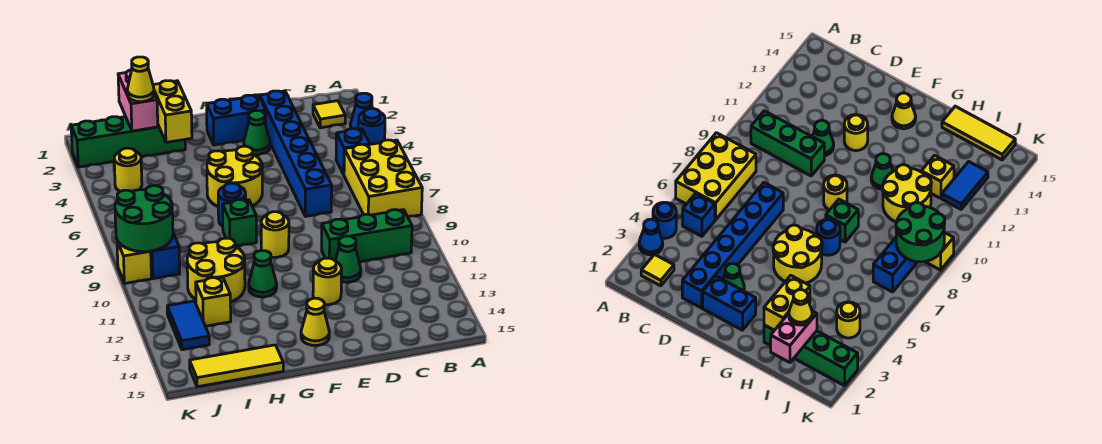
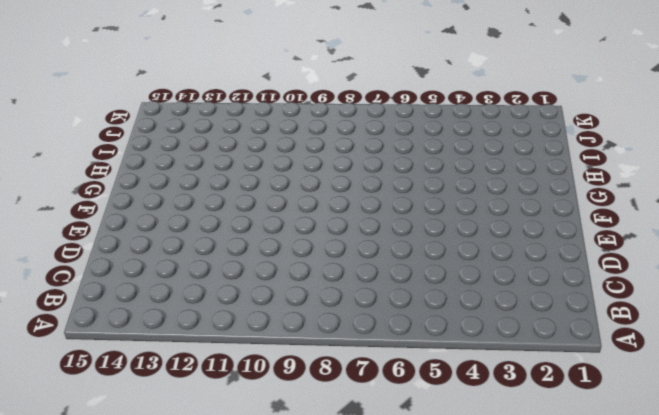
none -> blue cone A3 level 1
none -> blue round brick A4 level 1
none -> yellow brick A6:B8 level 1

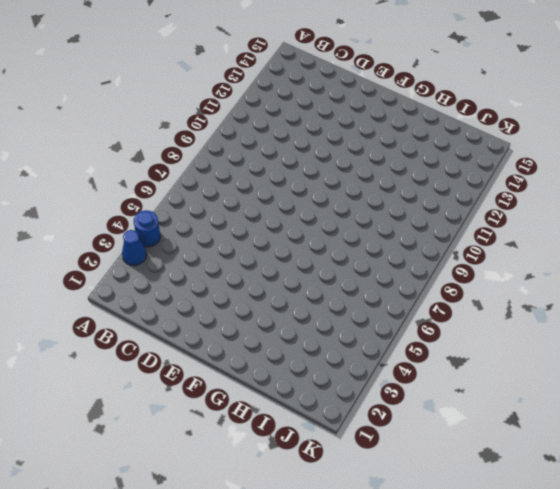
none -> yellow brick A6:B8 level 1
none -> yellow tile B2 level 1
none -> blue brick B5 level 1

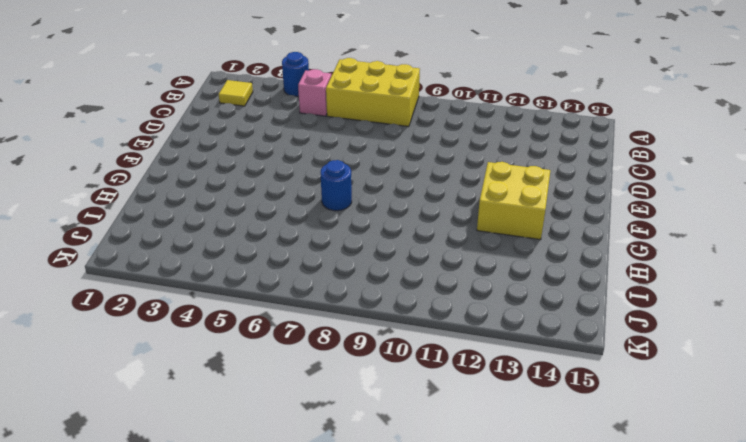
pink brick B5 level 1 -> blue brick B5 level 1
yellow brick F12:G13 level 1 -> none
none -> blue cone A3 level 1
none -> green brick B10:D10 level 1
none -> blue brick D2:D7 level 1

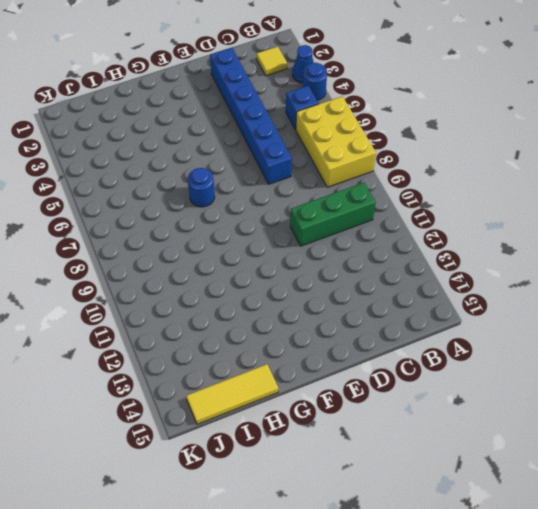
none -> green cone D11 level 1
none -> blue brick E2:F2 level 1
none -> green cone E3 level 1

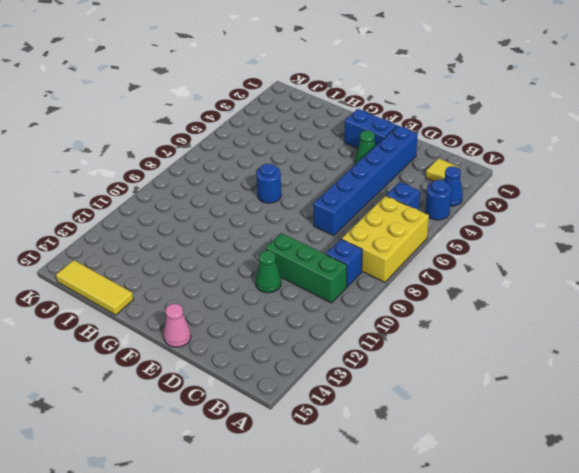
blue brick B9 level 1 -> none
pink cone E15 level 1 -> none
none -> yellow round brick E12 level 1
none -> yellow round brick F5:G6 level 1
none -> yellow round brick F9 level 1

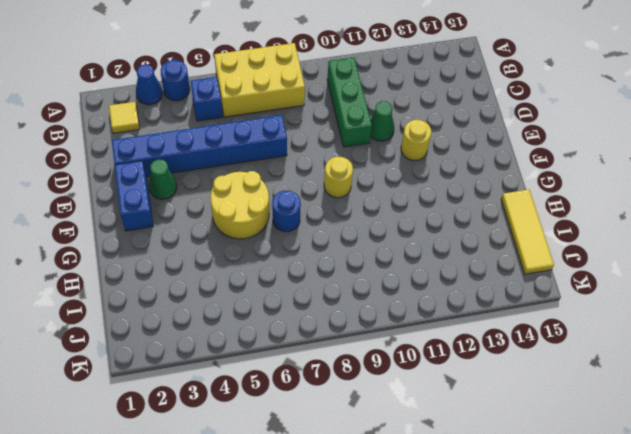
none -> yellow cone F14 level 1
none -> green brick G8 level 1
none -> green cone G11 level 1

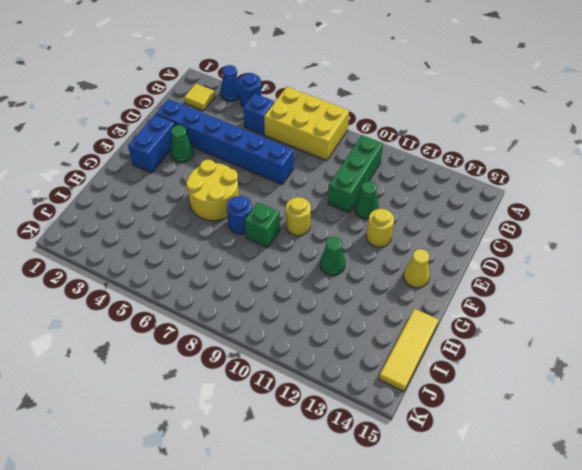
none -> green brick H2:K2 level 1
none -> yellow round brick H10:I11 level 1
none -> yellow brick I12 level 1

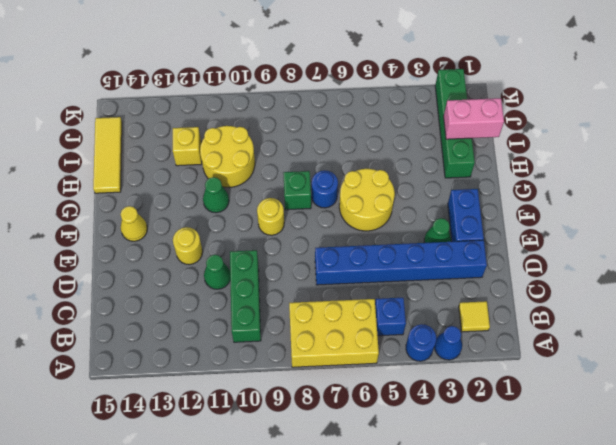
none -> yellow round brick J4 level 1
none -> blue brick J7:J9 level 1
none -> blue tile J12:J13 level 1

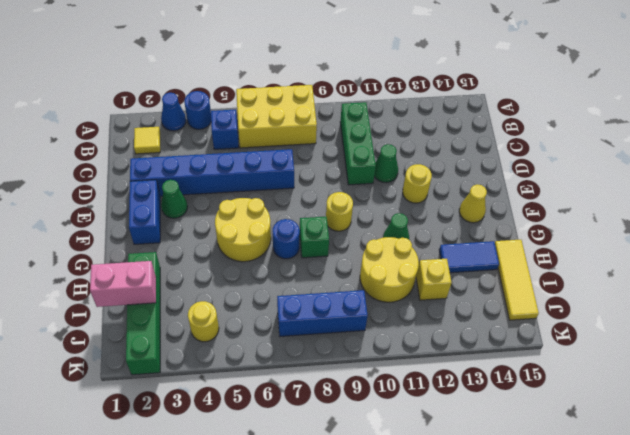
blue tile H13:H14 level 1 -> blue tile J12:J13 level 1
none -> yellow brick K9 level 1
none -> yellow brick H2:H3 level 2
none -> green round brick J8:K9 level 2

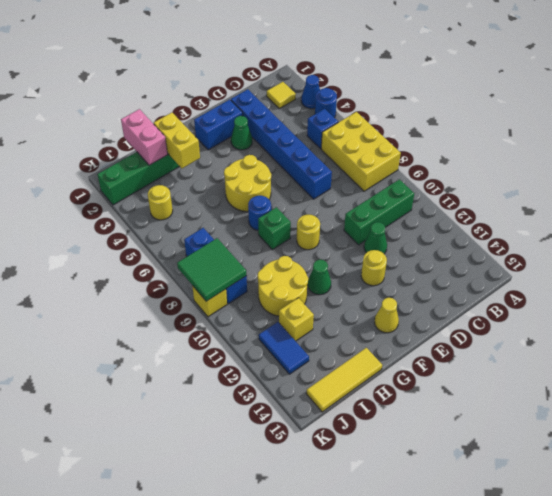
green tile J8:K9 level 2 -> green round brick J8:K9 level 2
none -> yellow cone I2 level 3

